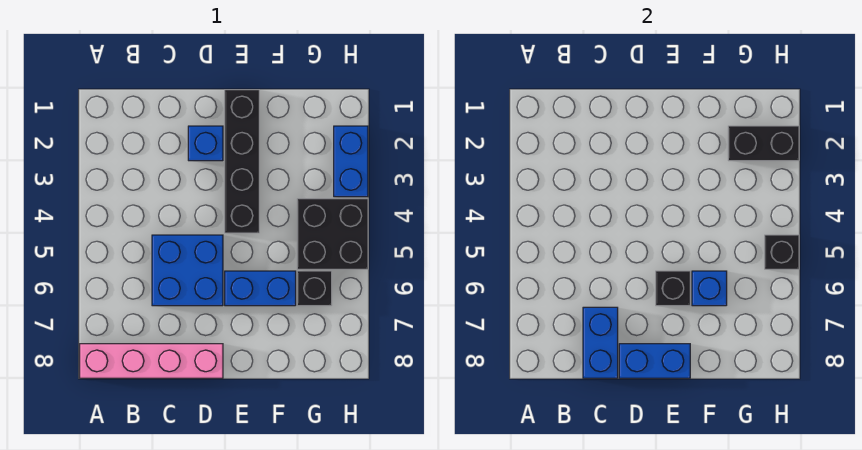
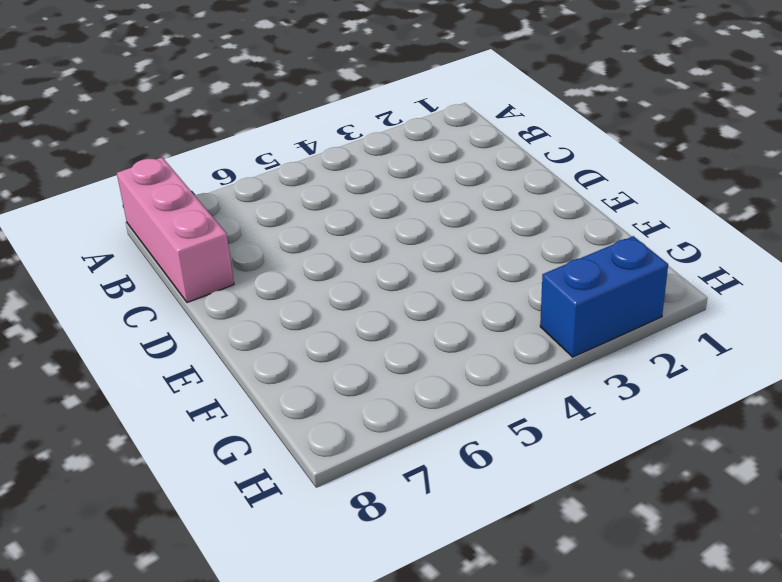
pink brick A8:C8 level 1 -> pink brick A8:D8 level 1
none -> blue brick C5:D6 level 1
none -> blue brick D2 level 1
none -> black brick E1:E4 level 1

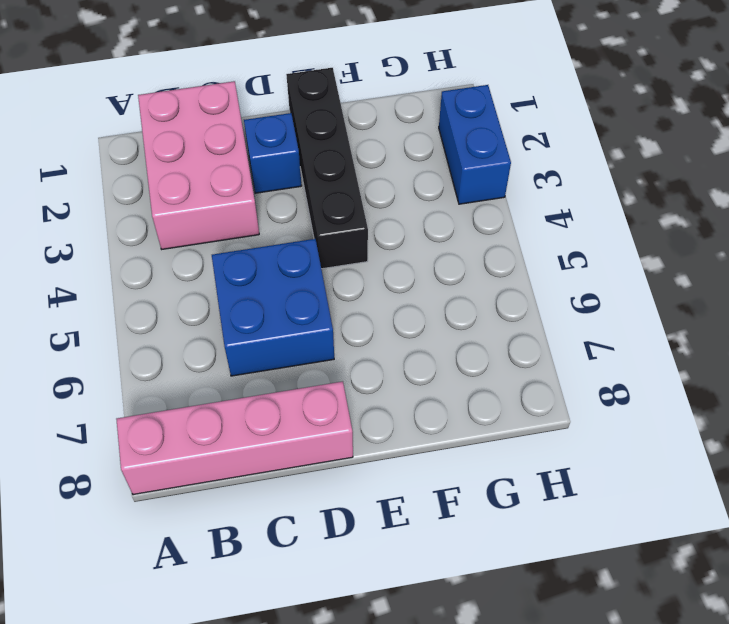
pink brick B1:C3 level 1 -> none
none -> blue brick E6:F6 level 1
none -> black brick G4:H5 level 1
none -> black brick G6 level 1

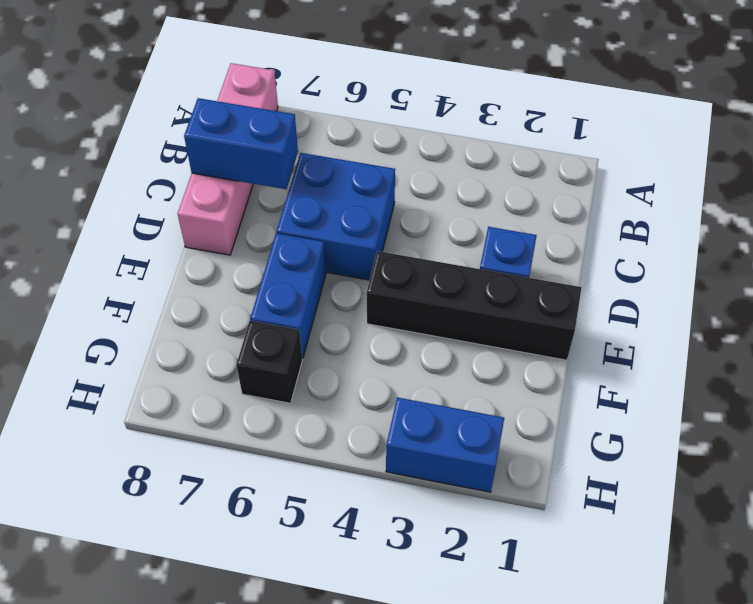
none -> black brick G4:H5 level 1
none -> blue brick D8:E8 level 2
none -> black brick E6 level 2

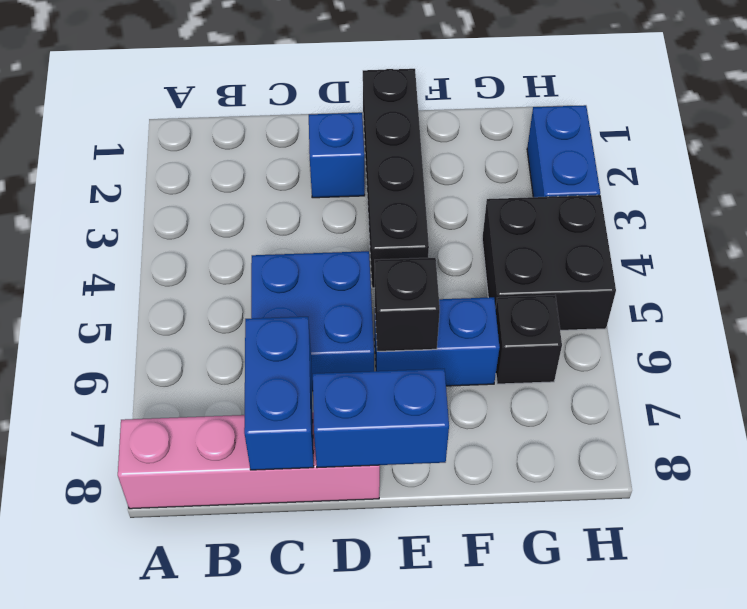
none -> blue brick F6 level 2
none -> black brick G2:H2 level 2
none -> black brick H5 level 2

